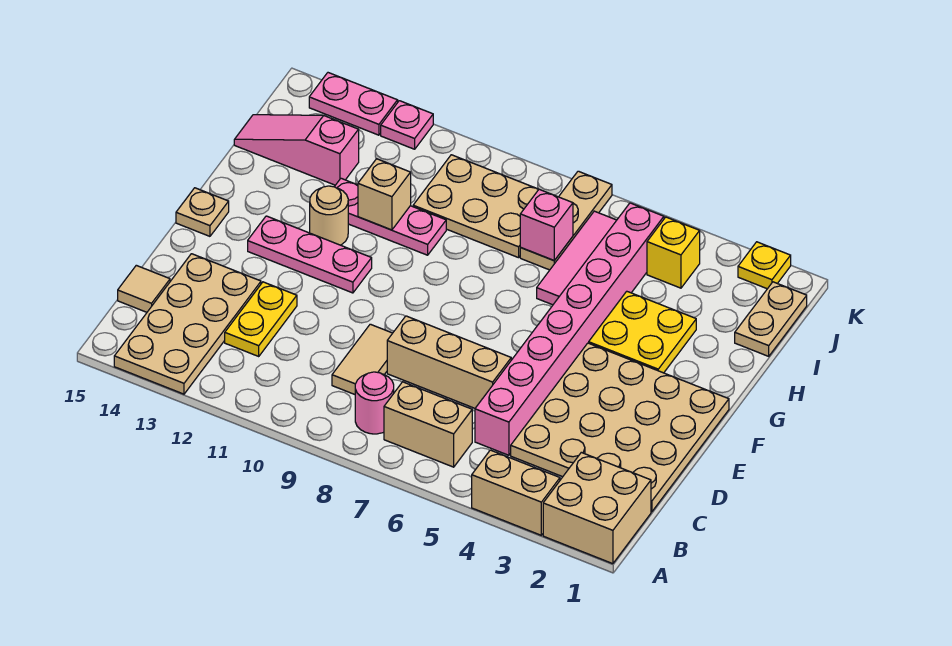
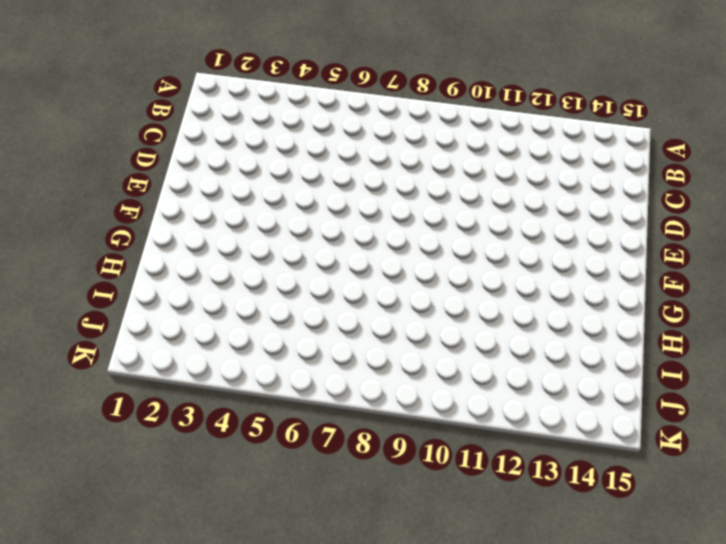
none -> tan brick A1:B2 level 1
none -> tan brick A3:A4 level 1
none -> tan plate A13:D14 level 1

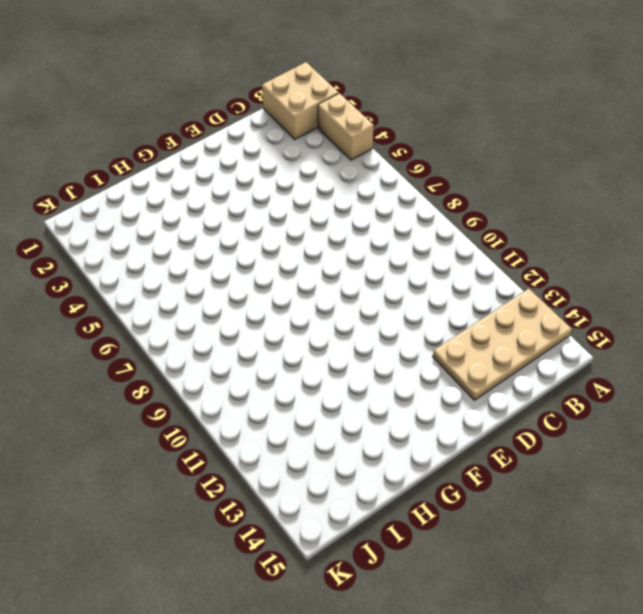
none -> tan brick B6:B7 level 1
none -> pink round brick B8 level 1
none -> tan plate C1:F4 level 1

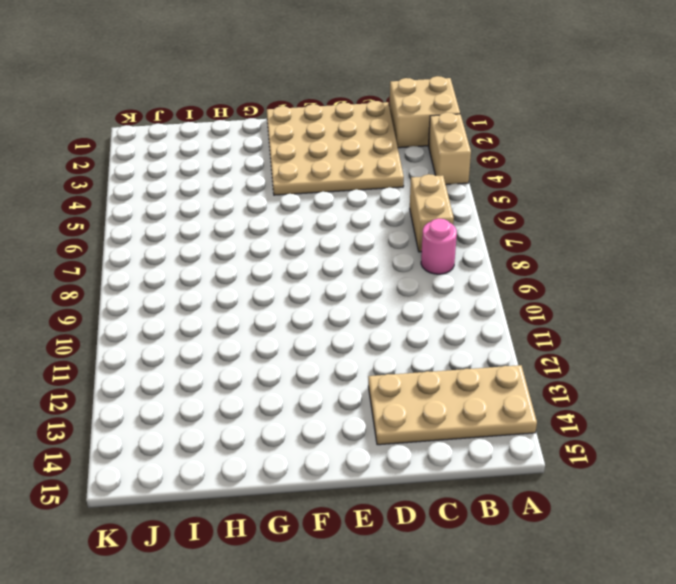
none -> pink brick C5:J5 level 1
none -> tan tile C9:D9 level 1
none -> yellow plate C12:D12 level 1

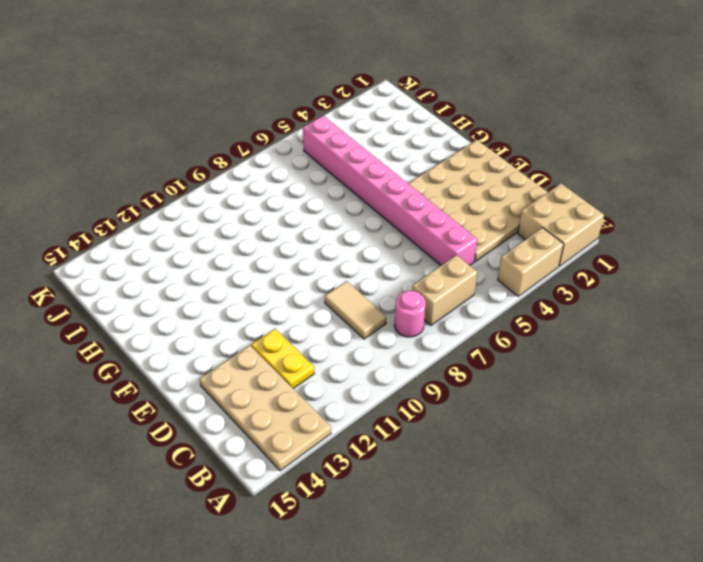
none -> tan tile C15 level 1
none -> tan brick D6:D8 level 1
none -> pink plate F11:F13 level 1

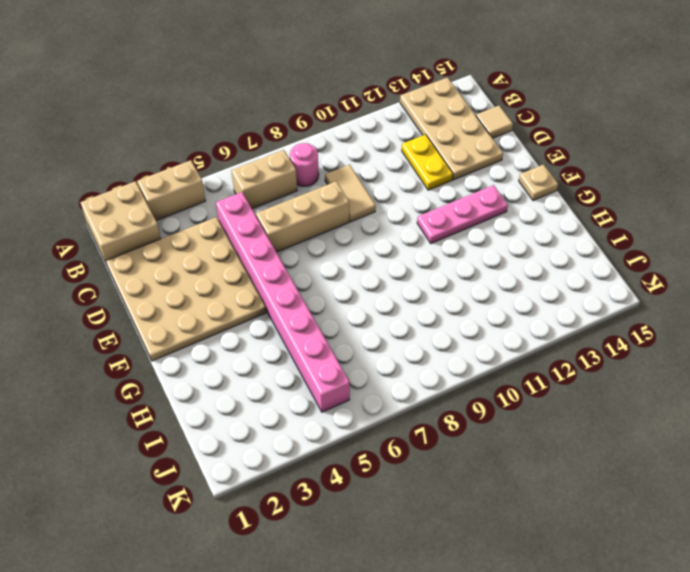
none -> yellow plate G3:H4 level 1
none -> tan round brick G12 level 1
none -> pink tile H6:J6 level 1

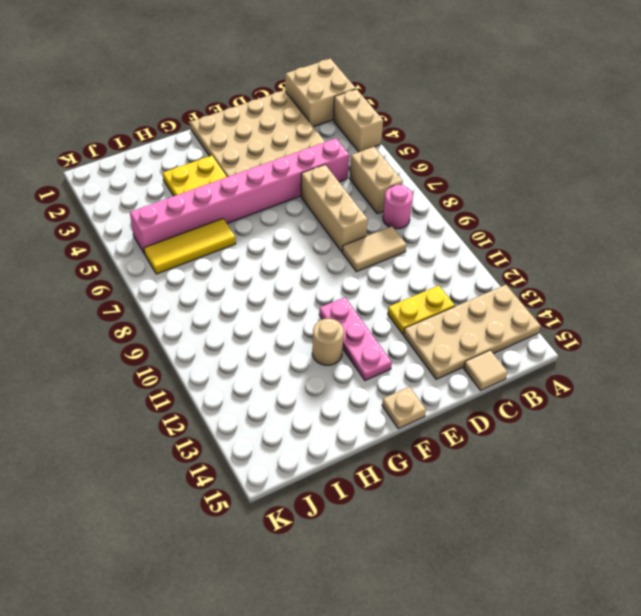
yellow tile H6:J6 level 1 -> pink tile H6:J6 level 1
none -> pink plate H10:H12 level 1
none -> tan plate I1:J1 level 1
none -> tan plate I7:K7 level 1

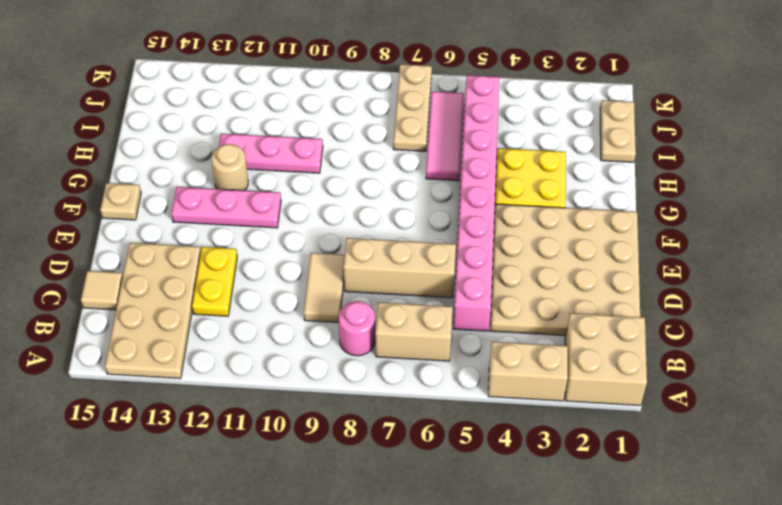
none -> tan plate I8:J10 level 1
none -> pink slope I13:I15 level 1 top 13
none -> yellow brick J4 level 1

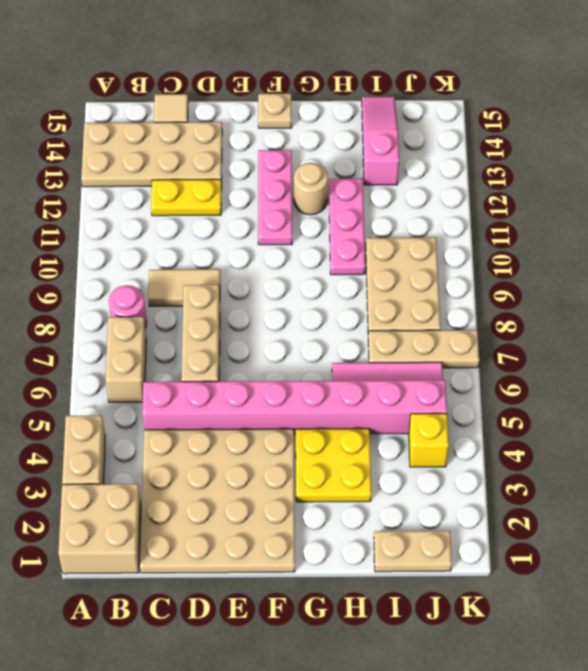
none -> yellow plate K2 level 1
none -> pink plate K12 level 1
none -> pink plate K13:K14 level 1

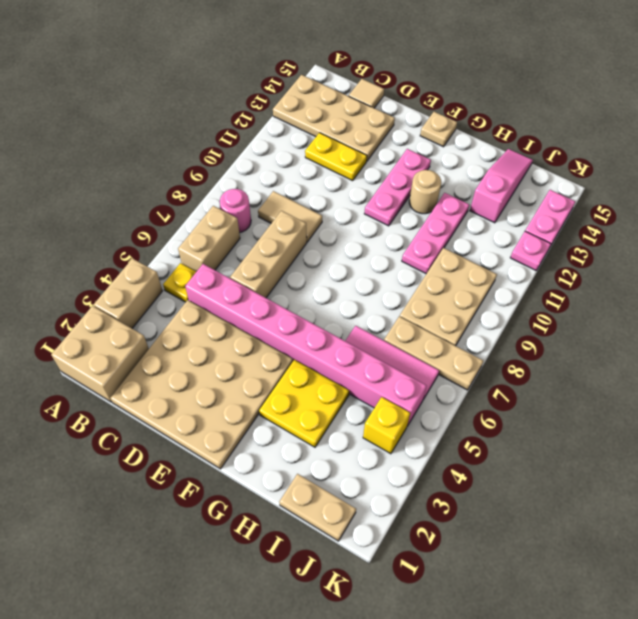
yellow plate B5 level 1 -> yellow plate K2 level 1
none -> tan brick H11 level 2
none -> pink brick I7 level 2

